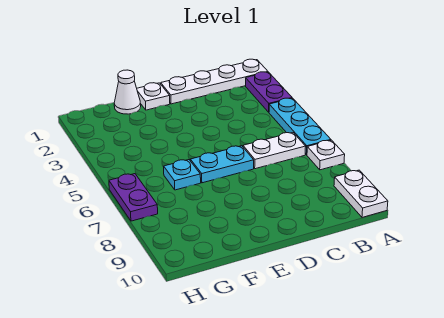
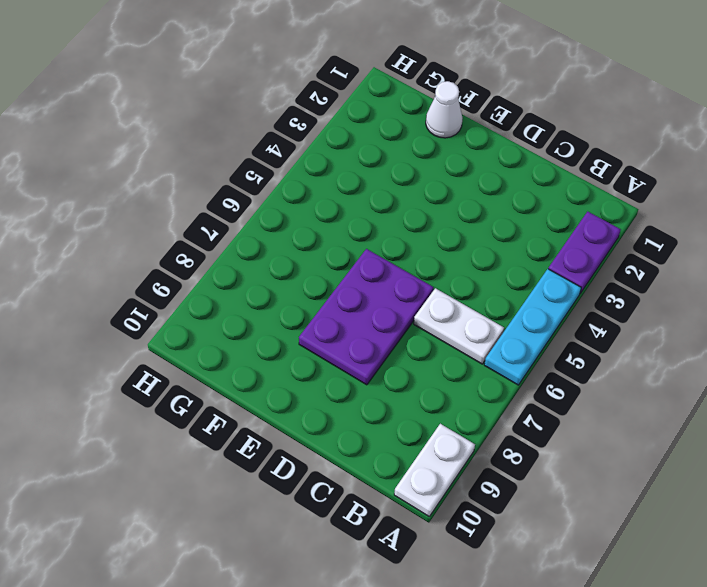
purple plate D6:E8 level 1 -> cyan plate D6:E6 level 1
none -> white plate A1:D1 level 1
none -> white plate A7 level 1

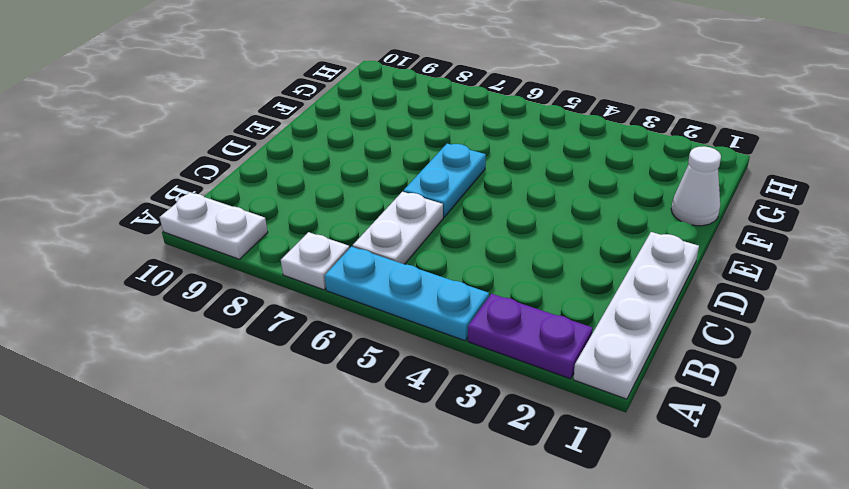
none -> white plate E1 level 1
none -> cyan plate F6 level 1

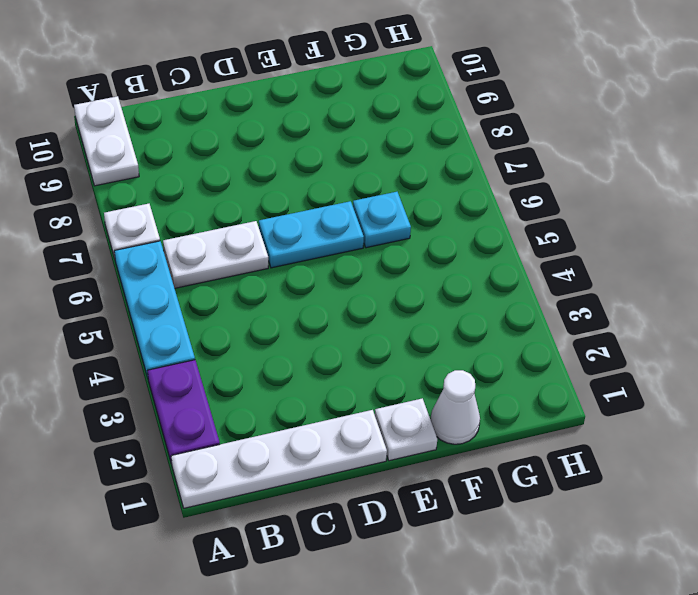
none -> purple plate H6:H7 level 1

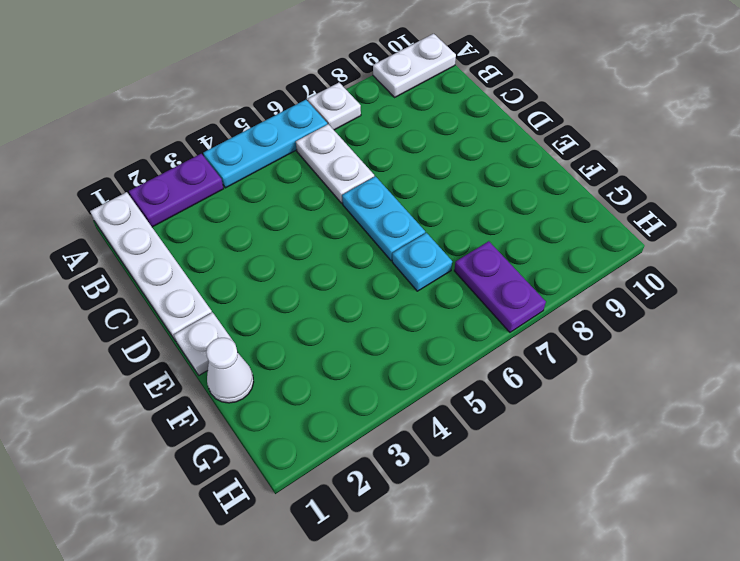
purple plate G7:H7 level 1 -> purple plate H6:H7 level 1

